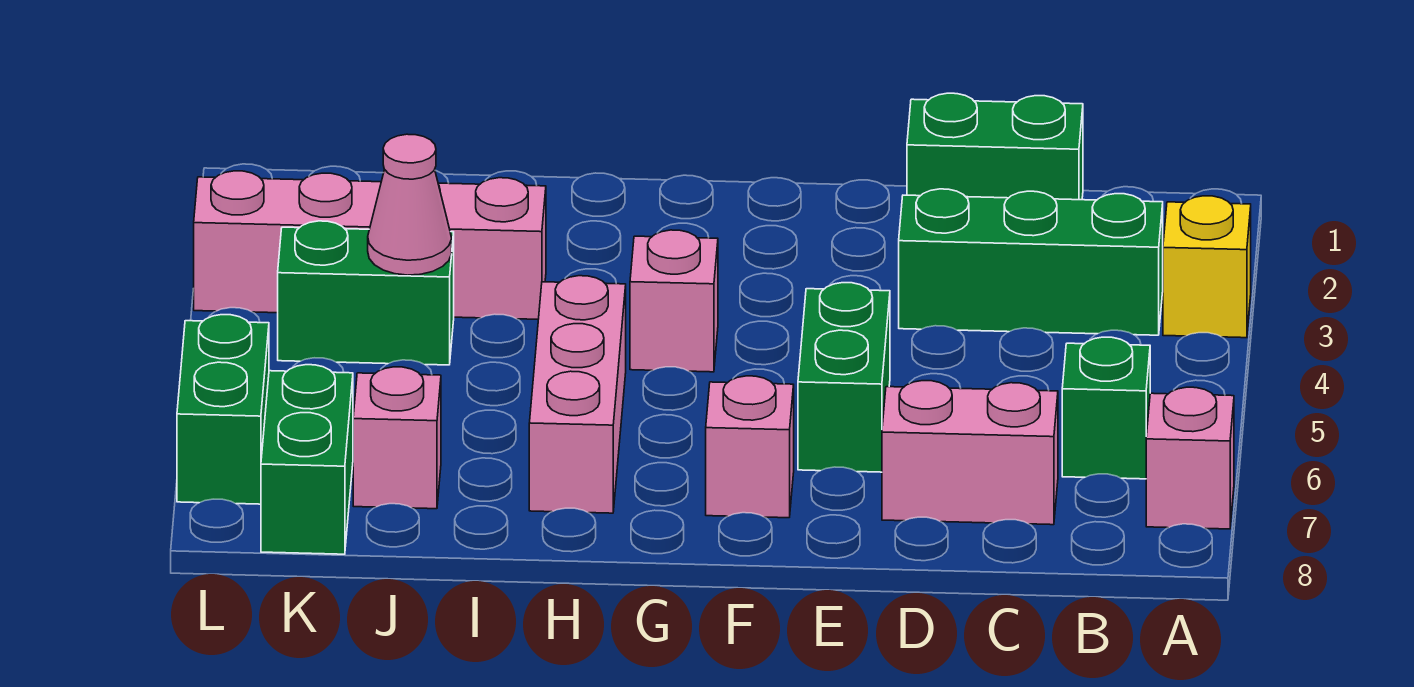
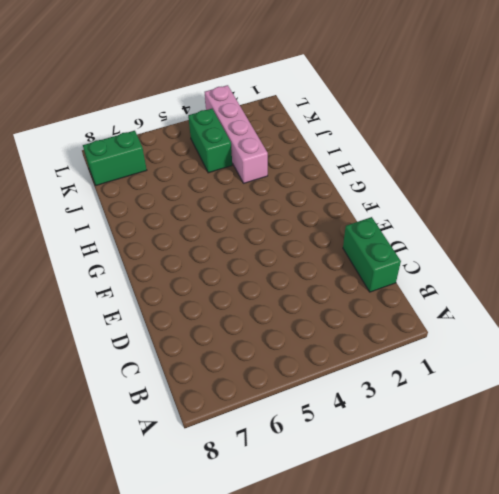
none -> yellow brick A3 level 1
none -> pink brick A7 level 1
none -> green brick B3:D3 level 1

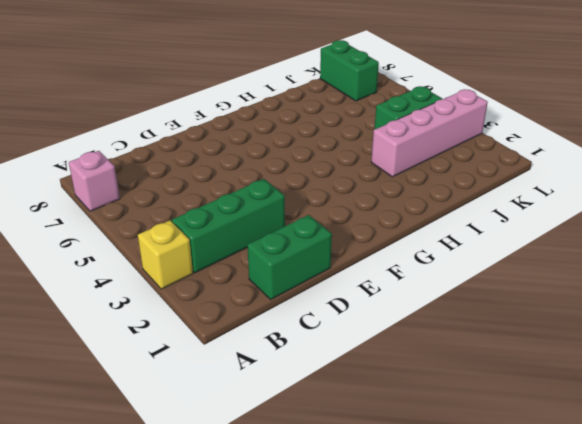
none -> green brick B6 level 1
none -> pink brick C7:D7 level 1
none -> green brick E5:E6 level 1

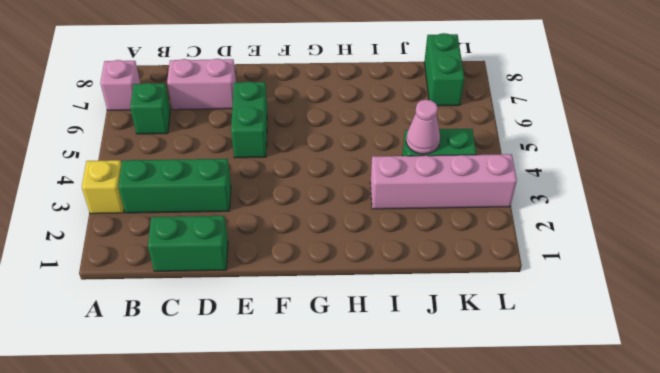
none -> pink brick F7 level 1
none -> pink brick G4 level 1
none -> pink brick H5:H7 level 1

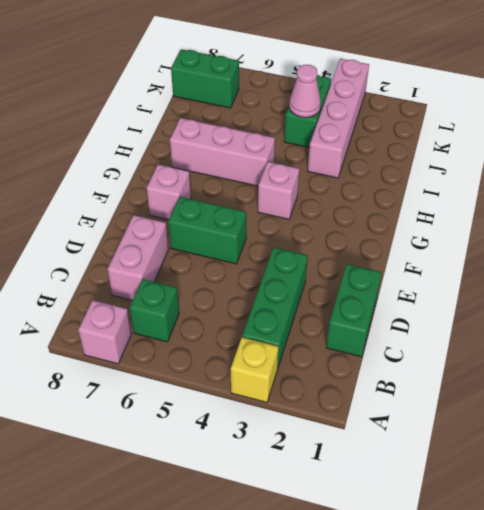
none -> pink brick J7 level 1
none -> green brick L6:L7 level 1

